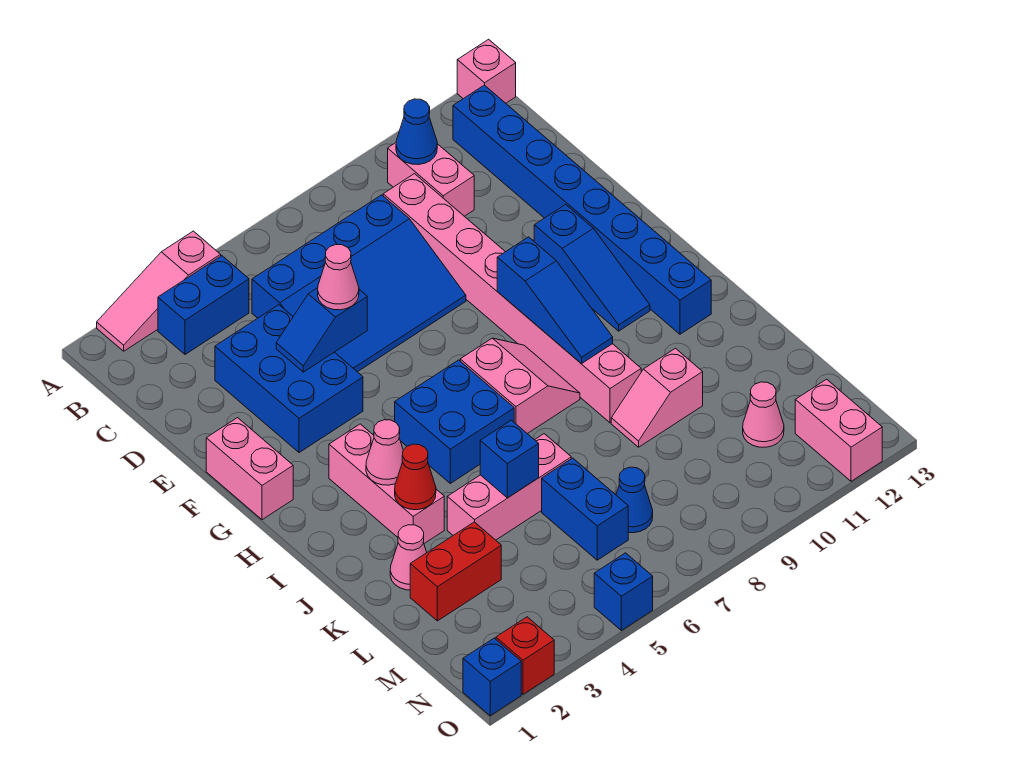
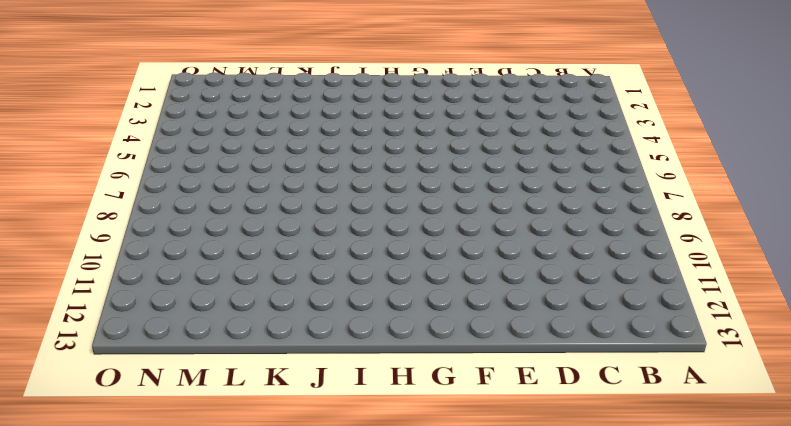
none -> pink slope A2:A4 level 1 top 4
none -> pink brick A13 level 1
none -> blue brick B3:B4 level 1
none -> pink brick B10:C10 level 1

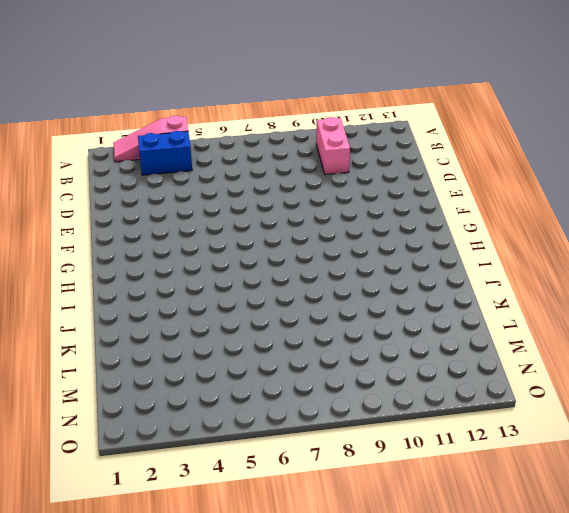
none -> pink brick A13 level 1
none -> blue brick B12:I12 level 1
none -> blue slope C5:E8 level 1 top C
none -> pink brick C9:J9 level 1

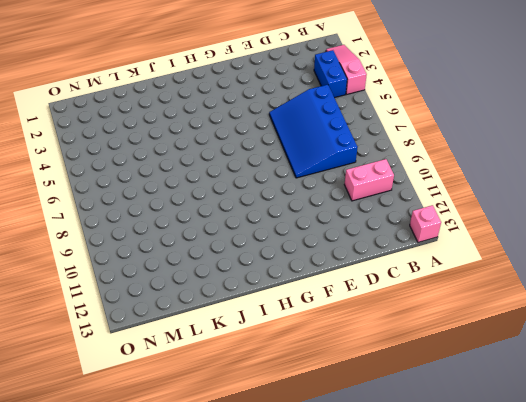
none -> blue brick B12:I12 level 1
none -> pink brick C9:J9 level 1
none -> blue brick D3:F4 level 1
none -> pink brick F1:G1 level 1

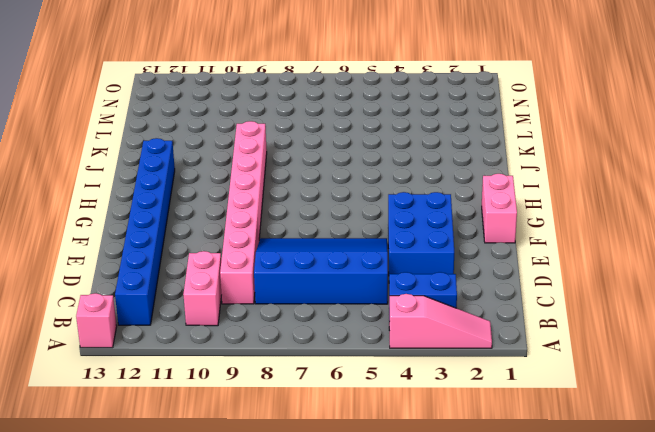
none -> blue slope F11:H11 level 1 top F
none -> pink brick H3:J3 level 1
none -> blue brick H5:I6 level 1
none -> pink slope H7:I8 level 1 top 7

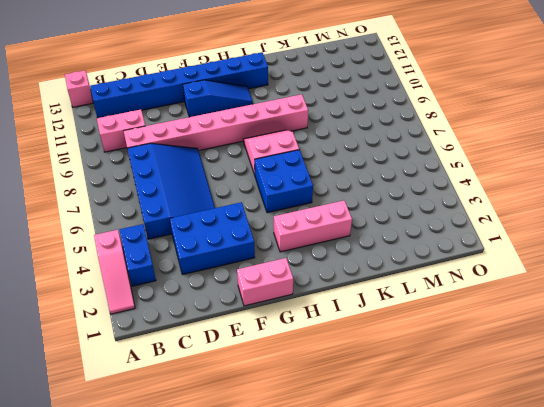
none -> pink cone K2 level 1
none -> pink brick K4:K6 level 1
none -> pink slope K9:K10 level 1 top 10
none -> red brick L2:L3 level 1

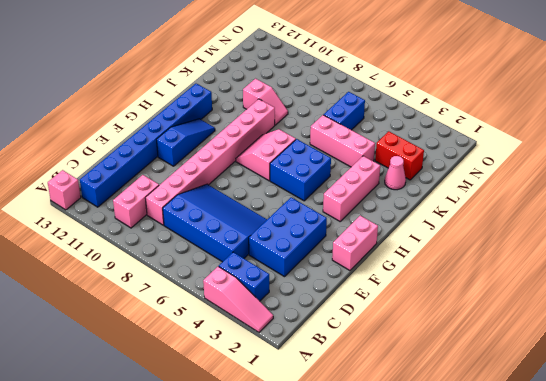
none -> blue cone M7 level 1
none -> pink cone M11 level 1
none -> pink brick N12:O12 level 1
none -> blue brick O1 level 1

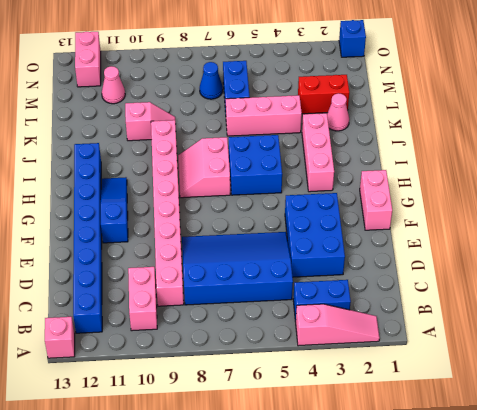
none -> red brick O2 level 1
none -> blue brick O5 level 1
none -> blue cone B10 level 2
none -> blue slope E4:E5 level 2 top 5

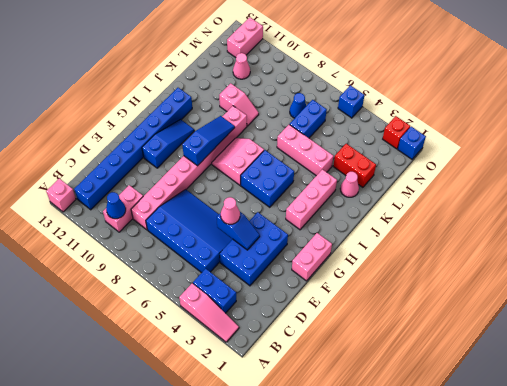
none -> pink cone I3 level 2
none -> red cone J3 level 2
none -> blue brick K5 level 2

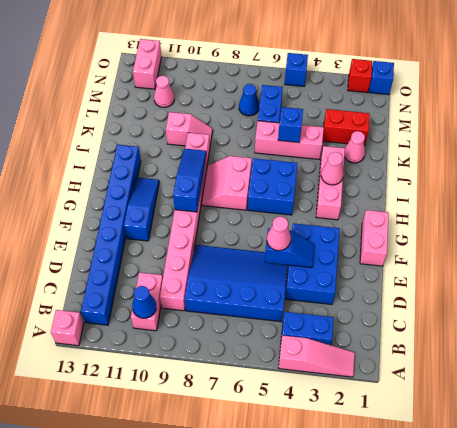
none -> red cone J3 level 2

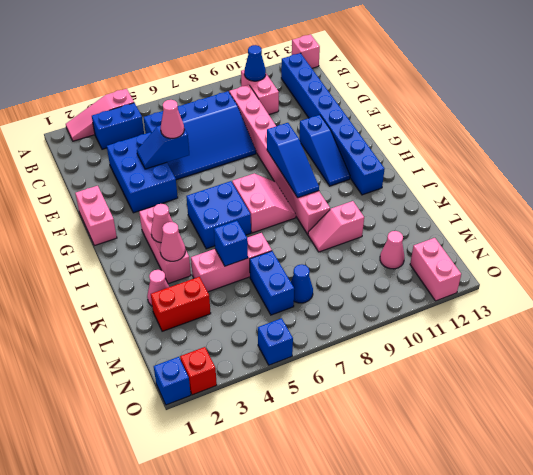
pink cone J3 level 2 -> red cone J3 level 2

